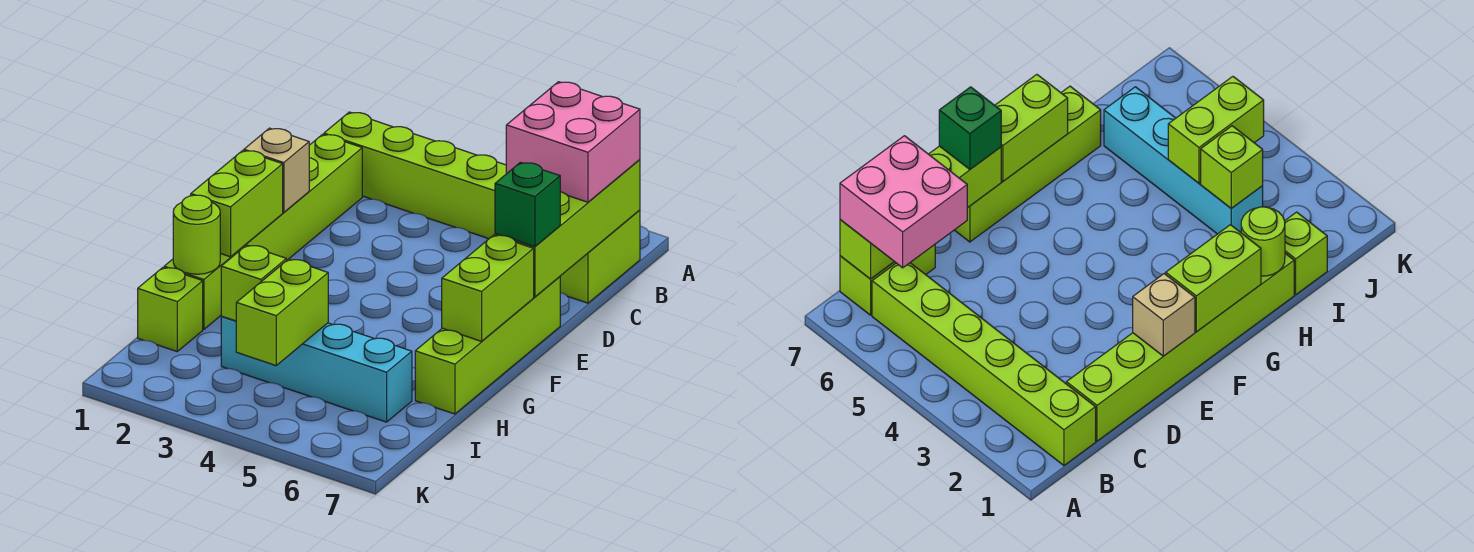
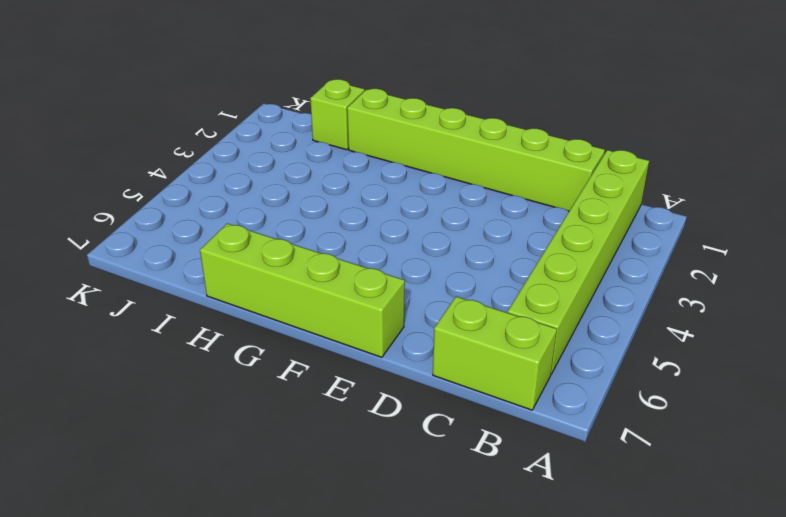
none -> cyan brick I3:I6 level 1
none -> lime brick B7:E7 level 2
none -> tan brick E1 level 2

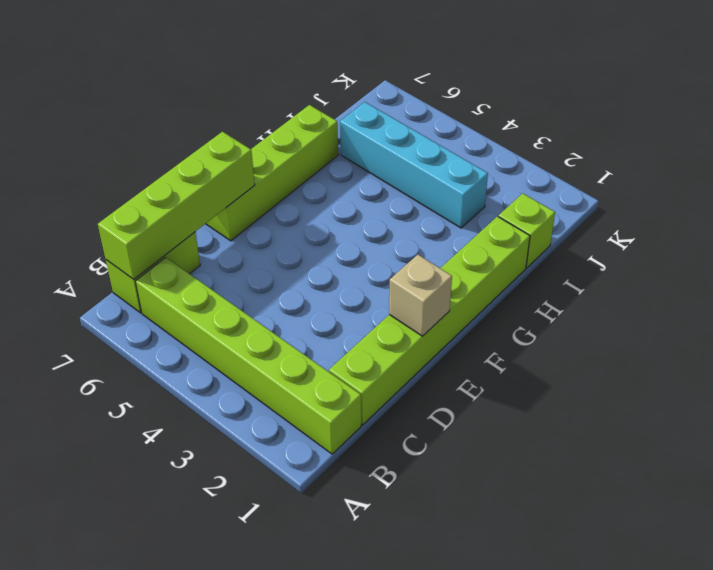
none -> lime brick F1:G1 level 2
none -> lime brick F7:G7 level 2
none -> lime round brick H1 level 2

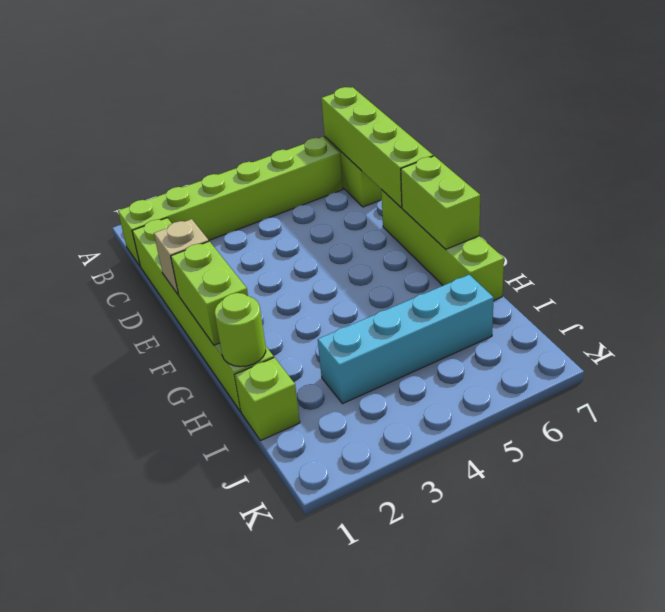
none -> lime brick I3 level 2
none -> lime brick I4:J4 level 2
none -> pink brick B6:C7 level 3

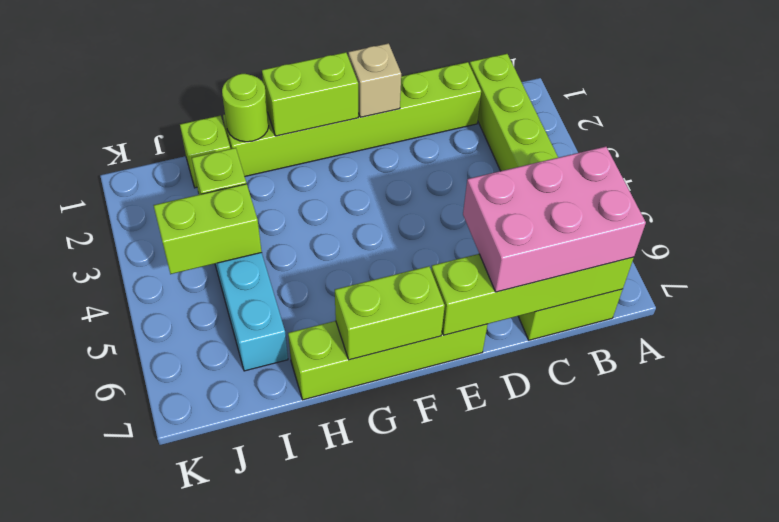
pink brick B6:D7 level 3 -> pink brick B6:C7 level 3
none -> green brick E7 level 3

